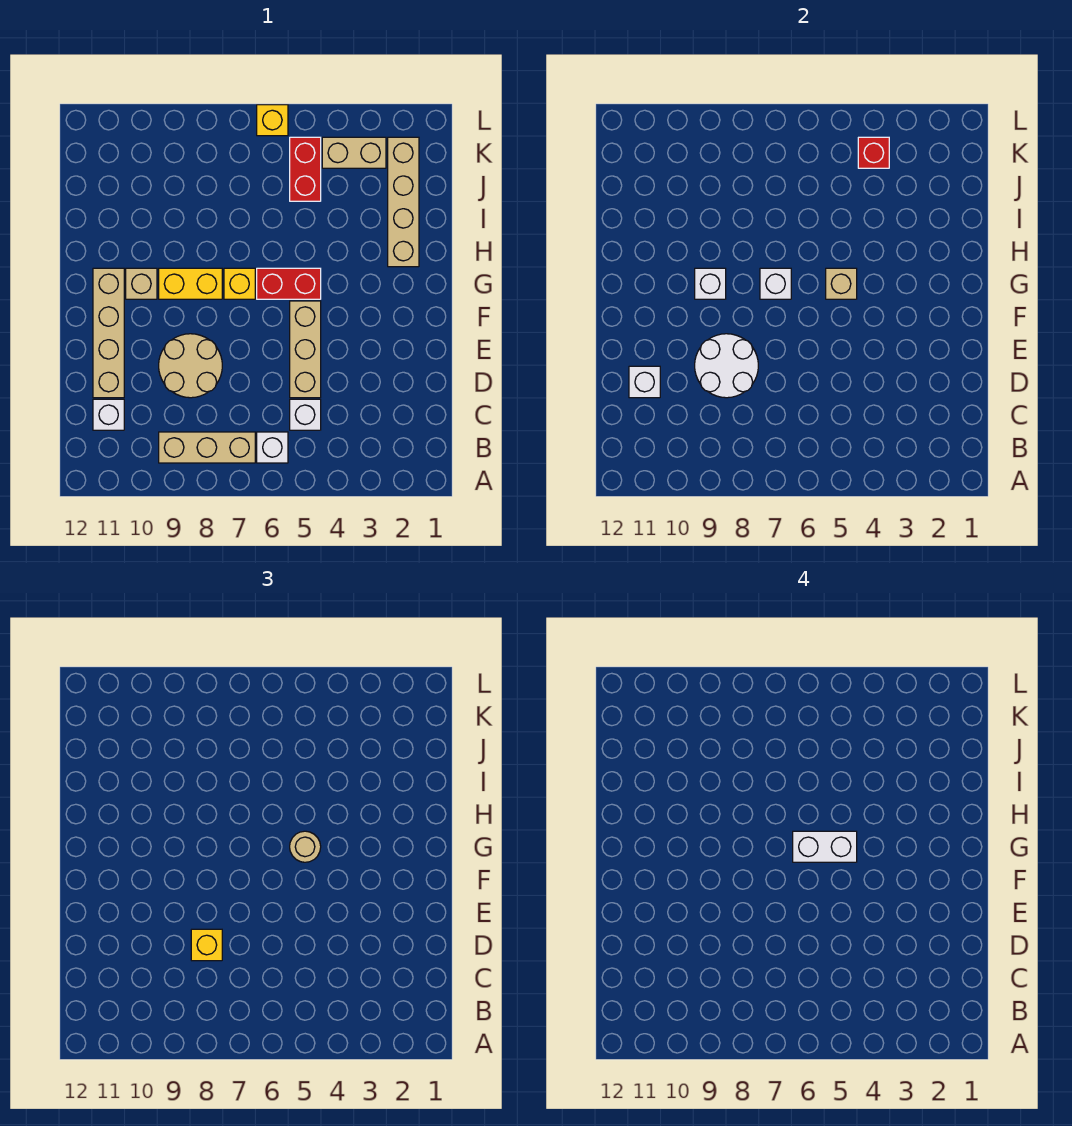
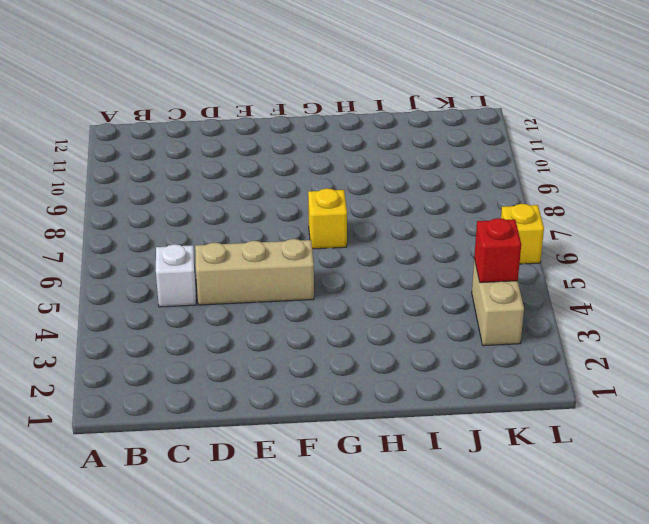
none -> white brick B6 level 1
none -> tan brick B7:B9 level 1
none -> white brick C11 level 1

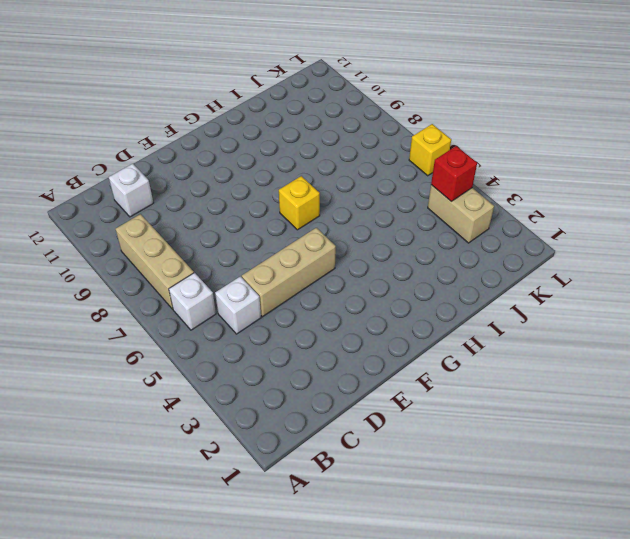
none -> tan round brick D8:E9 level 1
none -> tan brick D11:G11 level 1
none -> red brick G5:G6 level 1

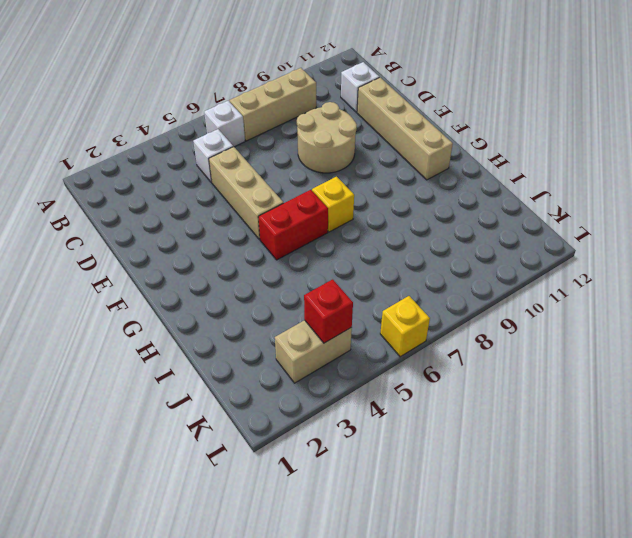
none -> yellow brick G8:G9 level 1
none -> tan brick G10 level 1
none -> tan brick H2:K2 level 1

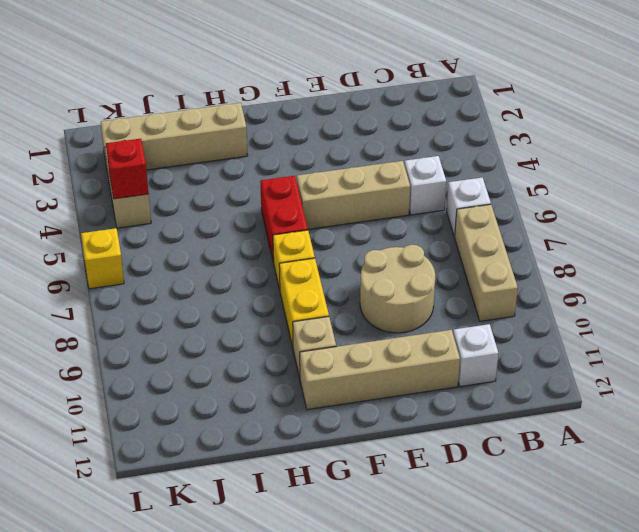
none -> red brick J5:K5 level 1
none -> white round brick D8:E9 level 2
none -> white brick D11 level 2

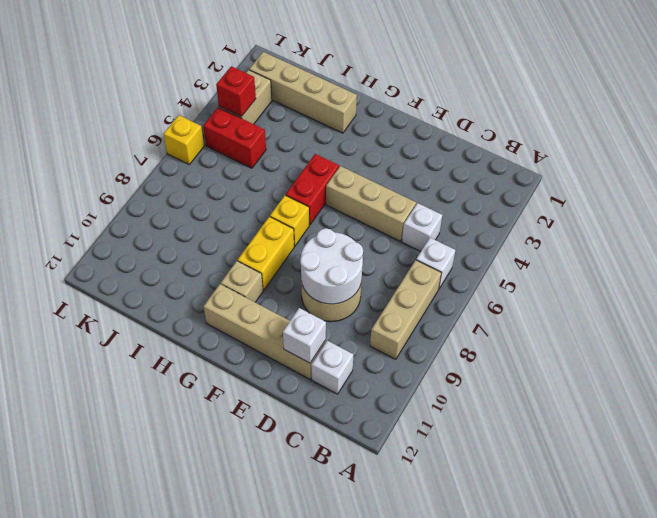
none -> tan brick G5 level 2
none -> white brick G7 level 2
none -> white brick G9 level 2

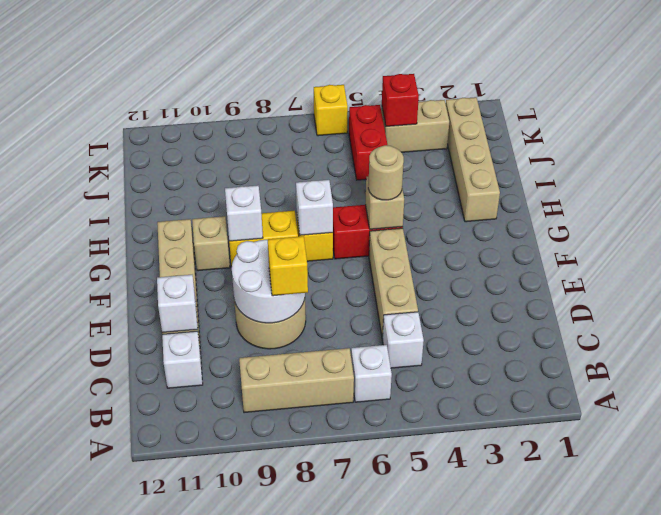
none -> white brick G5:G6 level 4

